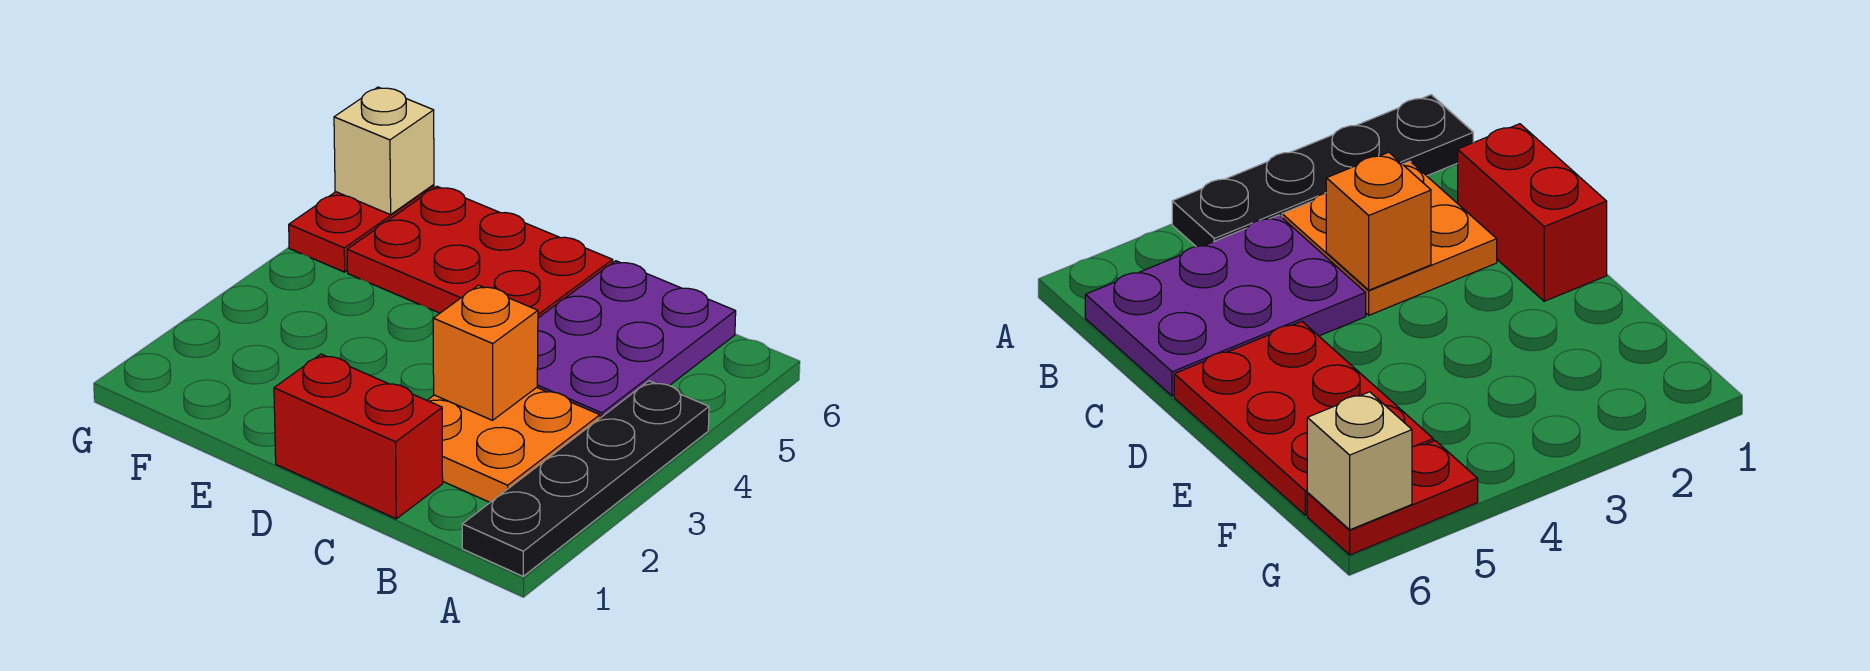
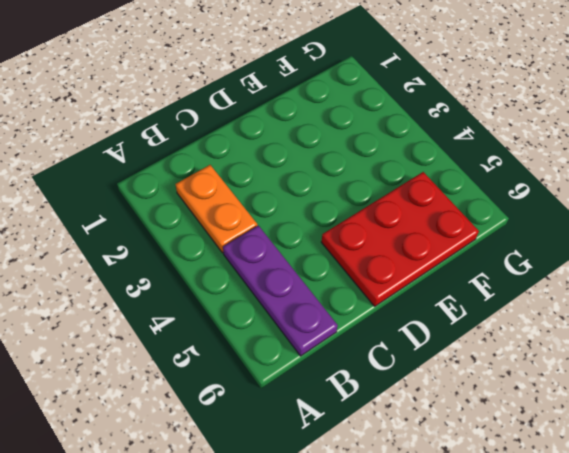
orange plate B2:B3 level 1 -> orange plate B2:C3 level 1
purple plate B4:B6 level 1 -> purple plate B4:C6 level 1
none -> black plate A1:A4 level 1
none -> red brick C1:D1 level 1

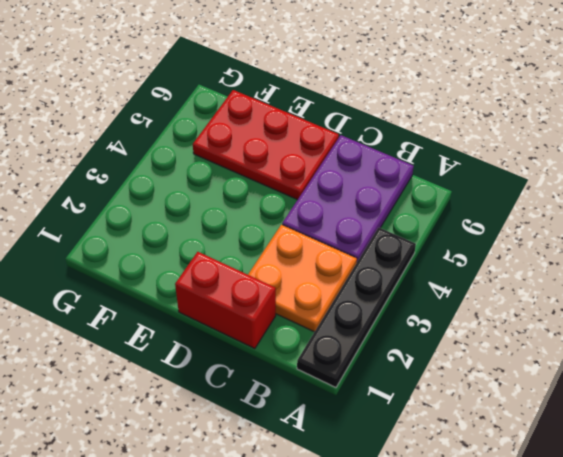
none -> red plate G5:G6 level 1
none -> orange brick C3 level 2

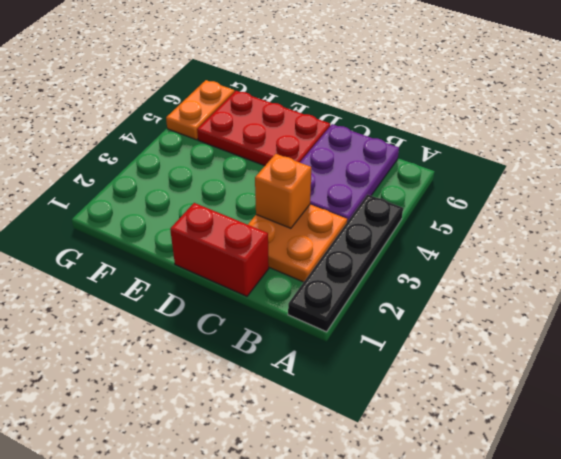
orange plate G5:G6 level 1 -> red plate G5:G6 level 1
none -> tan brick G6 level 2

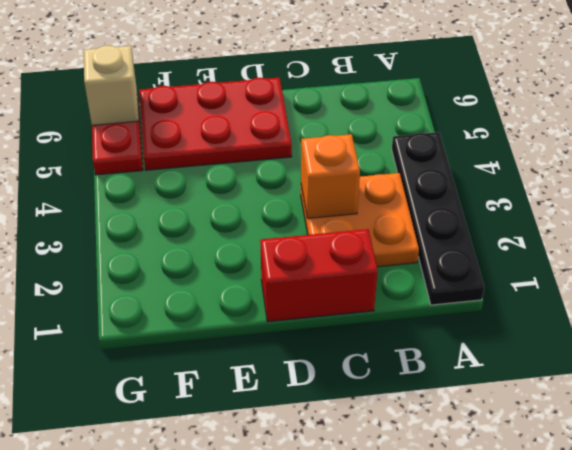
none -> purple plate B4:C6 level 1

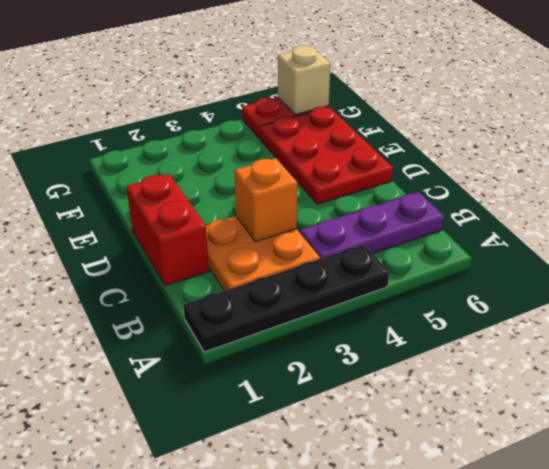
purple plate B4:B6 level 1 -> purple plate B4:C6 level 1

